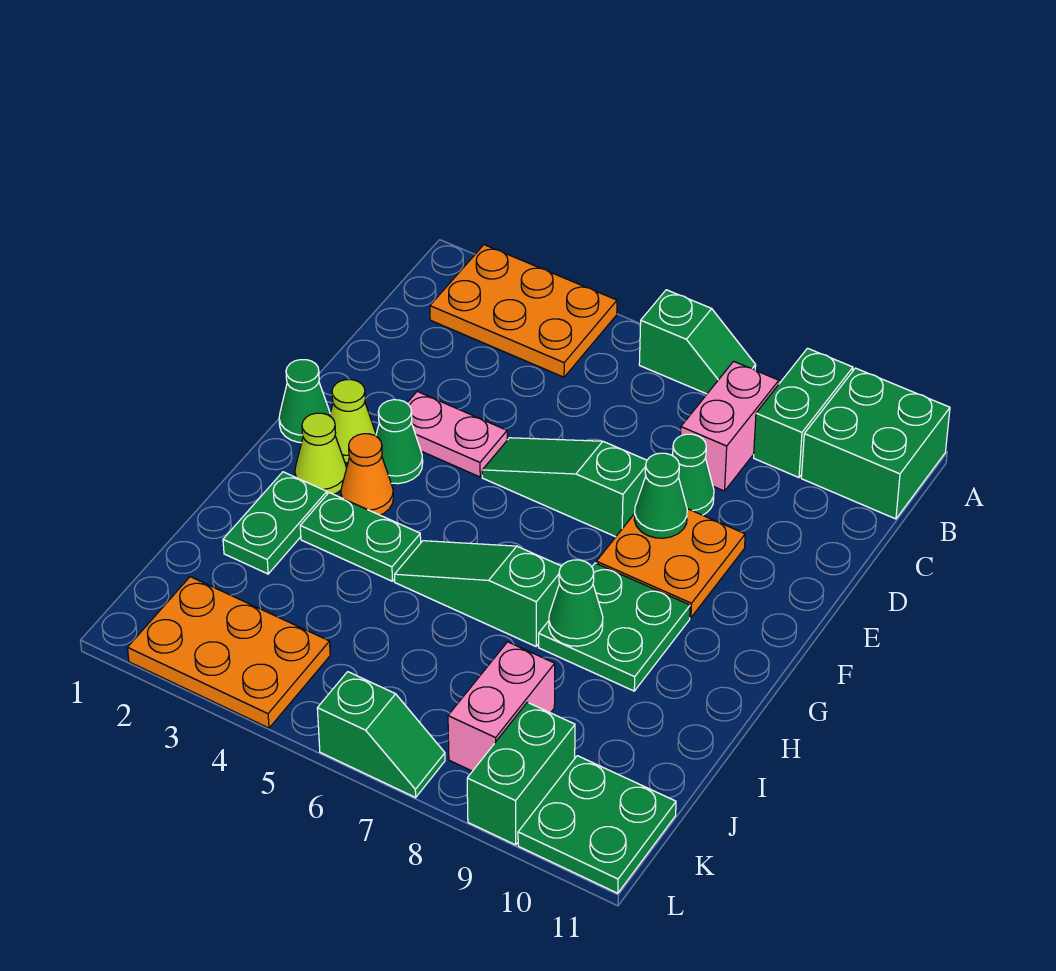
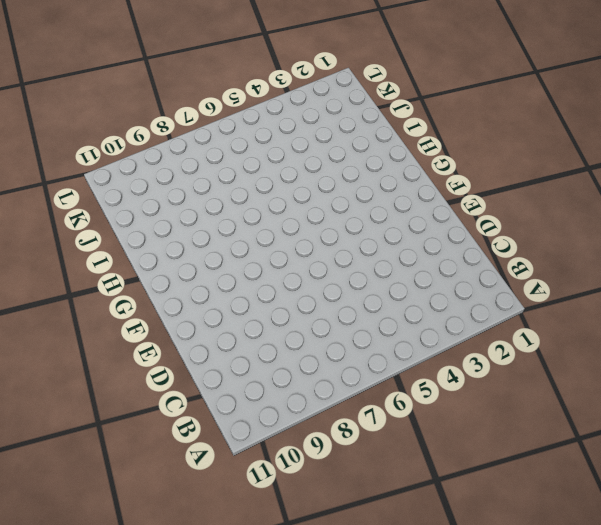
none -> orange plate A2:B4 level 1
none -> green slope A6:A7 level 1 top 6
none -> green brick A9:B9 level 1

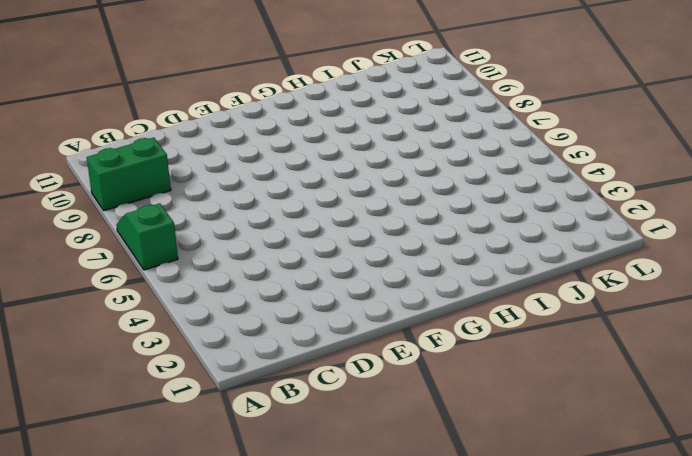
none -> orange plate A2:B4 level 1
none -> green brick A10:B11 level 1
none -> pink brick B8:C8 level 1

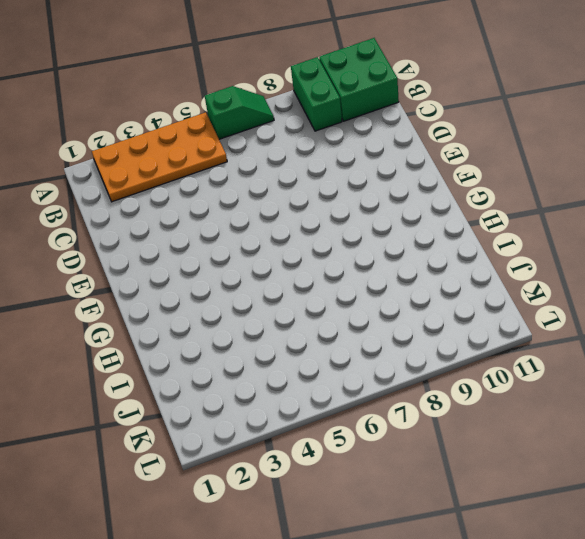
orange plate A2:B5 level 1 -> orange plate A2:B4 level 1
none -> pink brick B8:C8 level 1
none -> green cone D8 level 1
none -> pink plate E3:E4 level 1

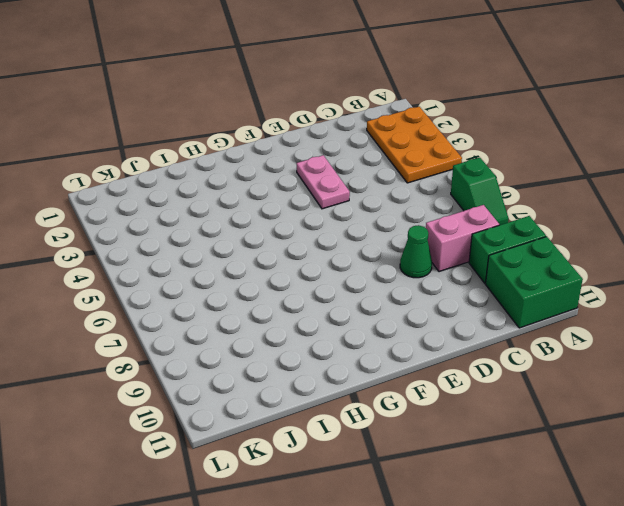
none -> green slope E5:E7 level 1 top 7
none -> orange plate E8:F9 level 1
none -> green cone F1 level 1

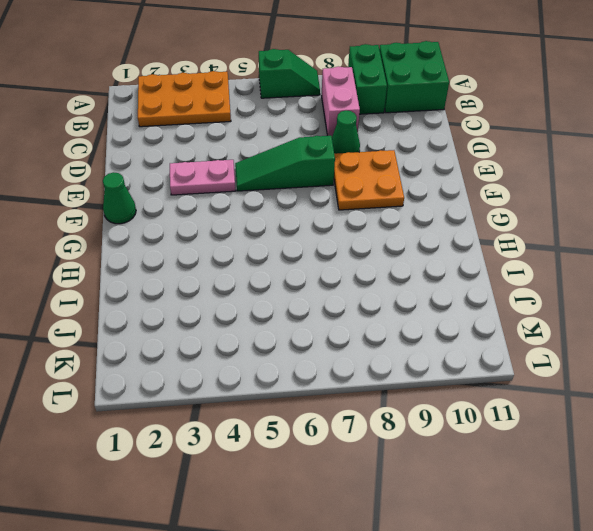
none -> lime cone F2 level 1
none -> green cone F3 level 1
none -> lime cone G2 level 1

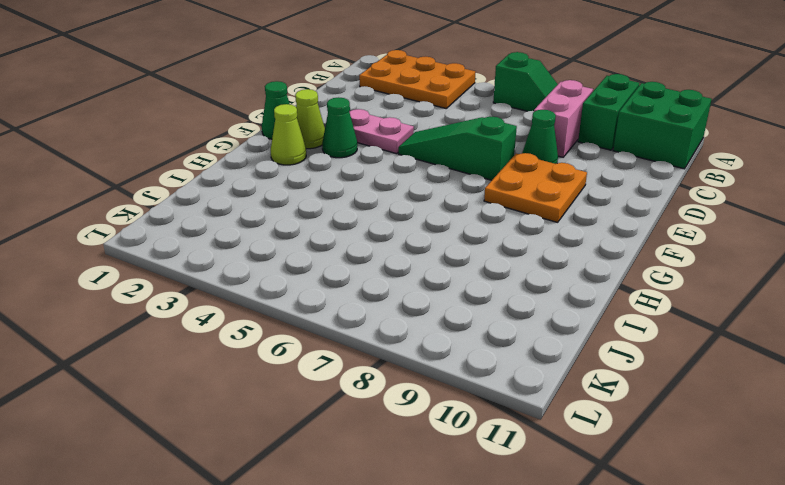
none -> orange cone G3 level 1
none -> green plate G8:H9 level 1
none -> green plate H2:I2 level 1

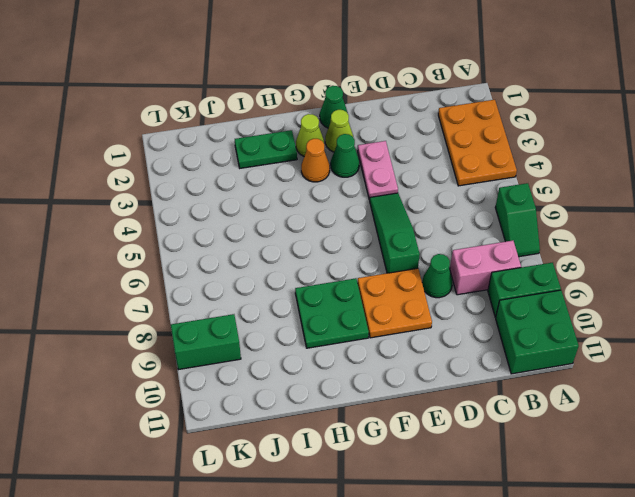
none -> green plate H3:H4 level 1
none -> green slope H5:H7 level 1 top 7
none -> pink brick J8:K8 level 1

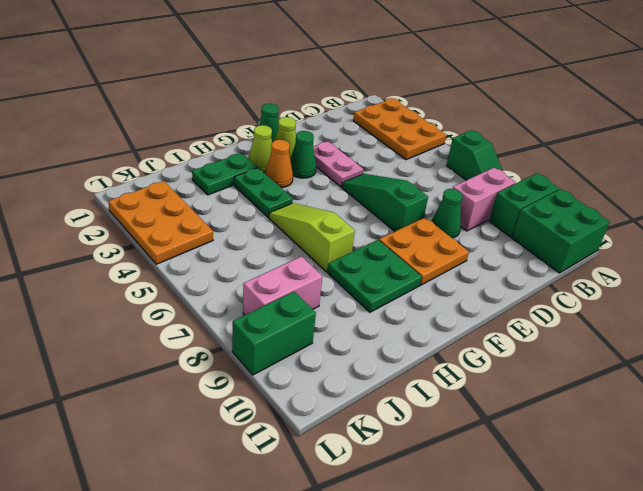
lime slope H5:H7 level 1 top 7 -> green slope H5:H7 level 1 top 7
none -> green plate K10:L11 level 1
none -> green slope L6:L7 level 1 top 6
none -> green cone E8 level 2

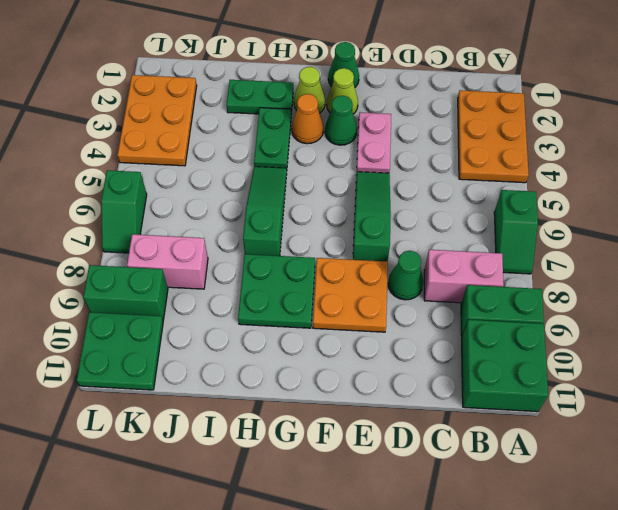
none -> green cone E8 level 2
none -> green cone H8 level 2

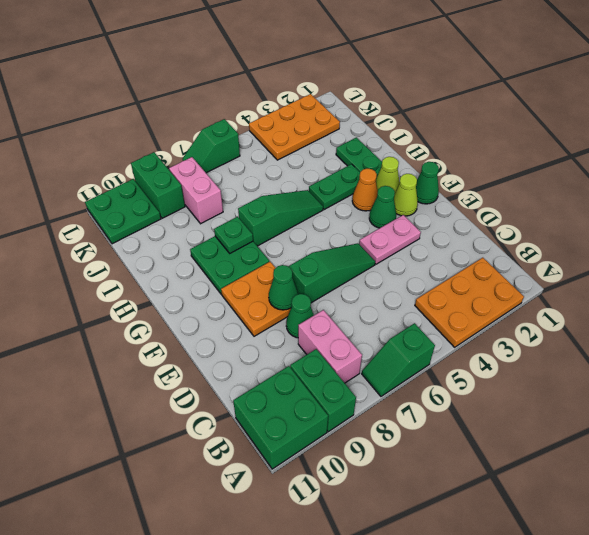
green plate H8 level 2 -> green cone H8 level 2

